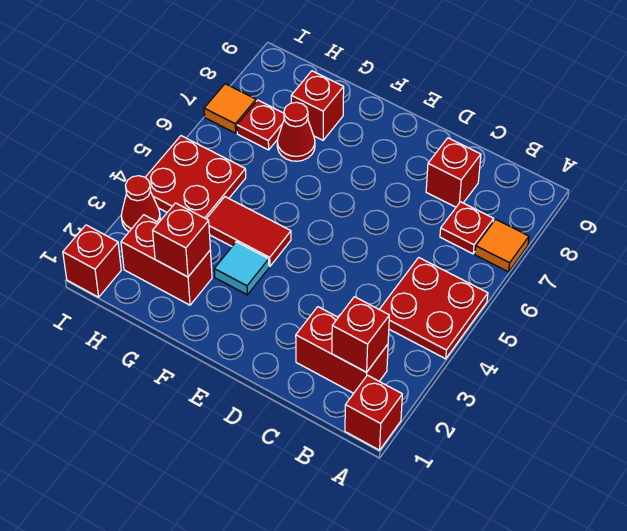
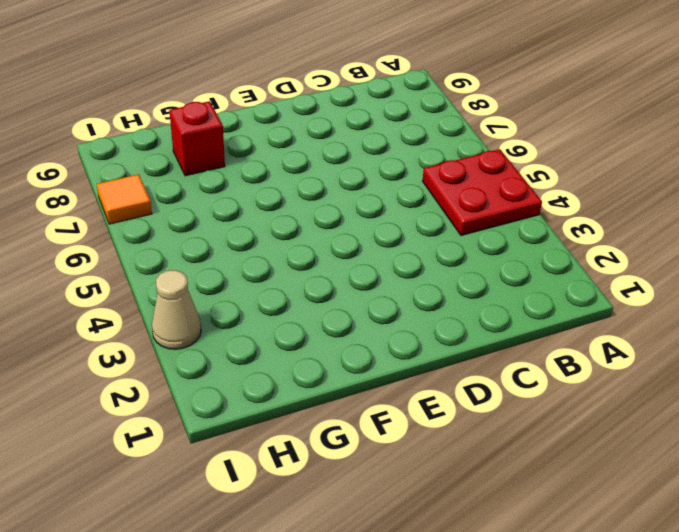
tan cone I3 level 1 -> red cone I3 level 1
none -> red brick A1 level 1
none -> orange tile A7 level 1
none -> red brick B2:C2 level 1

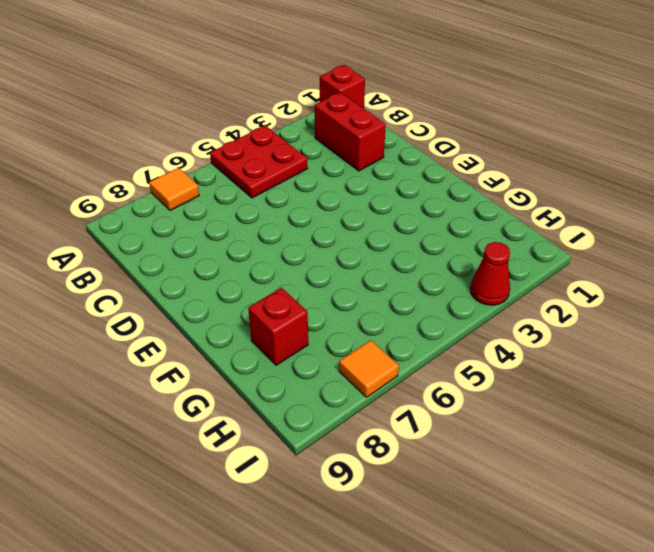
none -> red plate B7 level 1
none -> red brick C8 level 1
none -> cyan tile F3 level 1

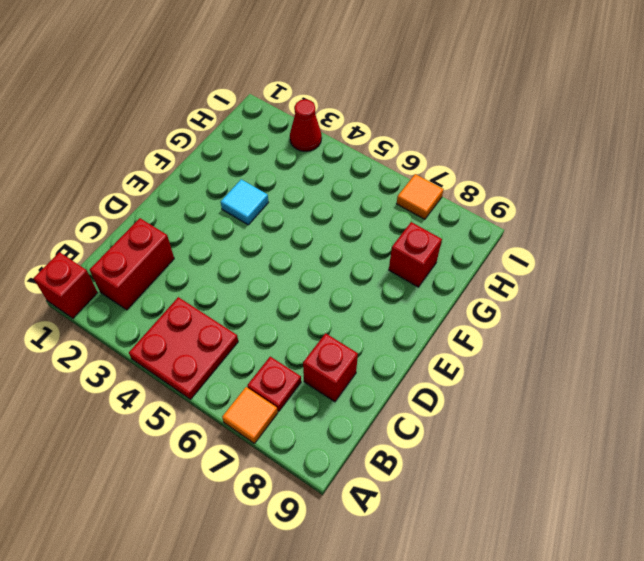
none -> red tile F4:G4 level 1
none -> red brick G2:H2 level 1
none -> red cone G7 level 1

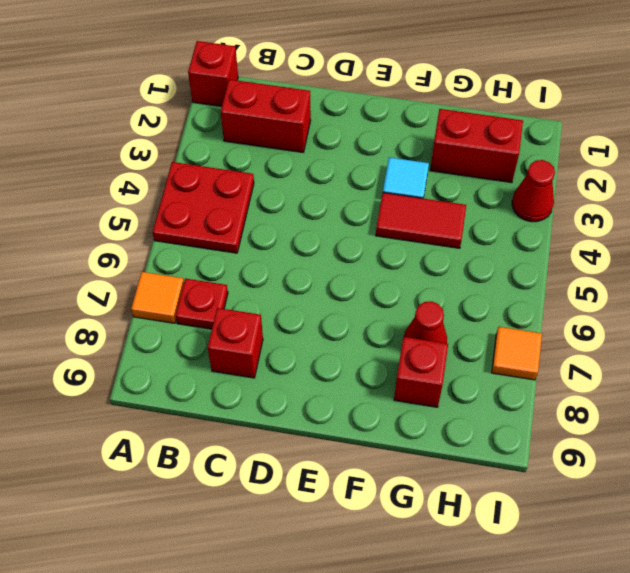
none -> red plate H4:I5 level 1
none -> red plate H7 level 1
none -> red brick I1 level 1

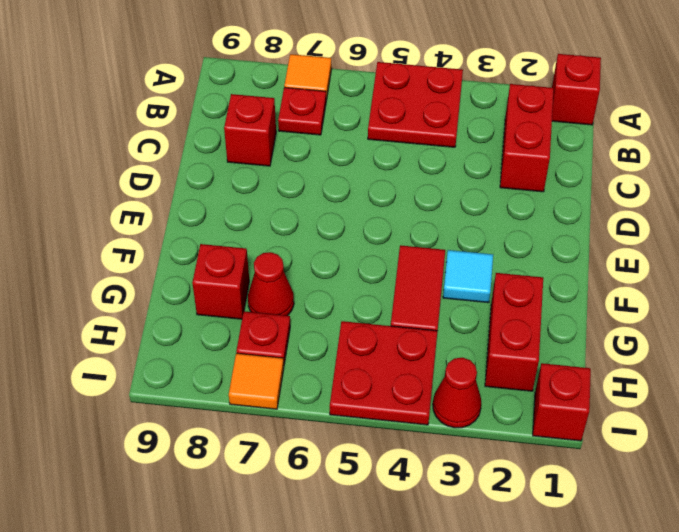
none -> red brick B2 level 2
none -> red brick G2 level 2

